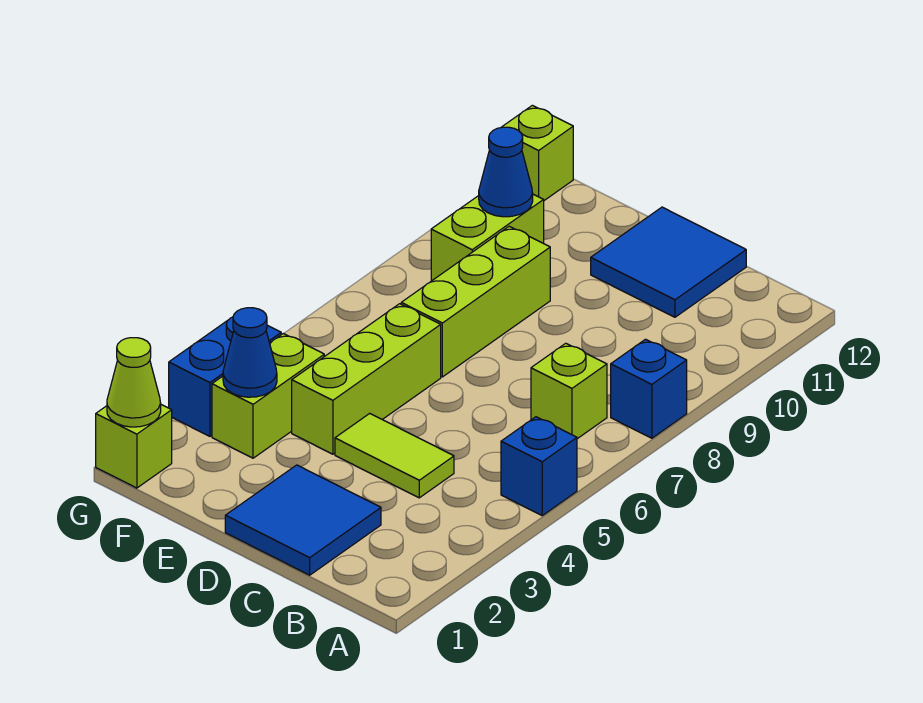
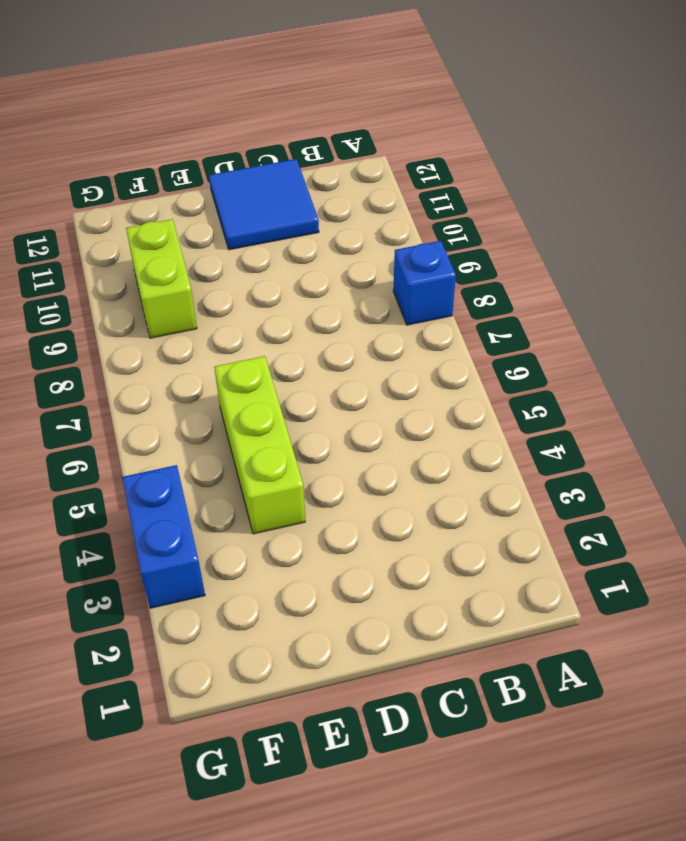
none -> blue brick A5 level 1
none -> lime brick B7 level 1
none -> blue tile C1:D2 level 1

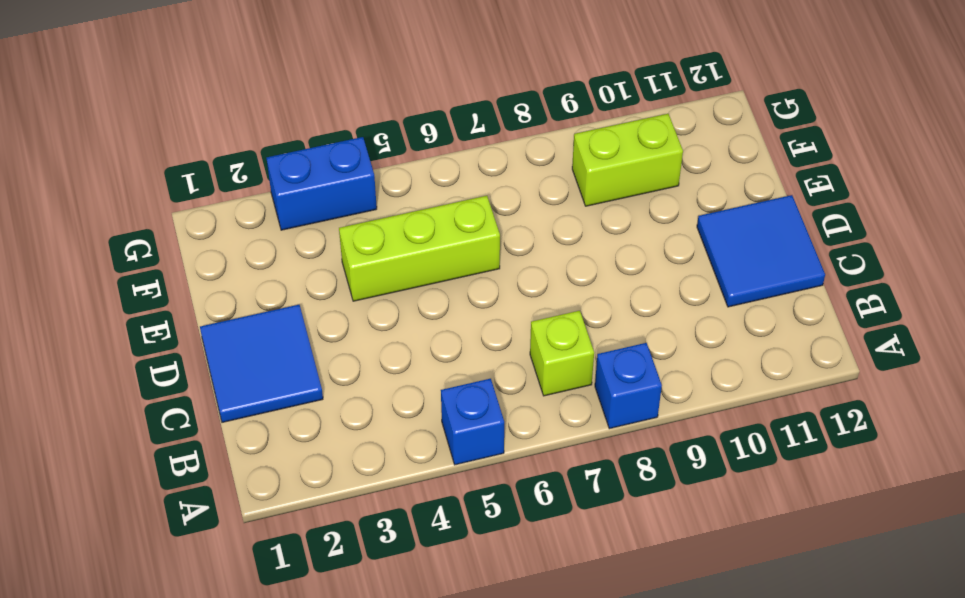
none -> lime tile C4:D4 level 1
none -> lime brick E7:E9 level 1
none -> lime brick F3:F4 level 1

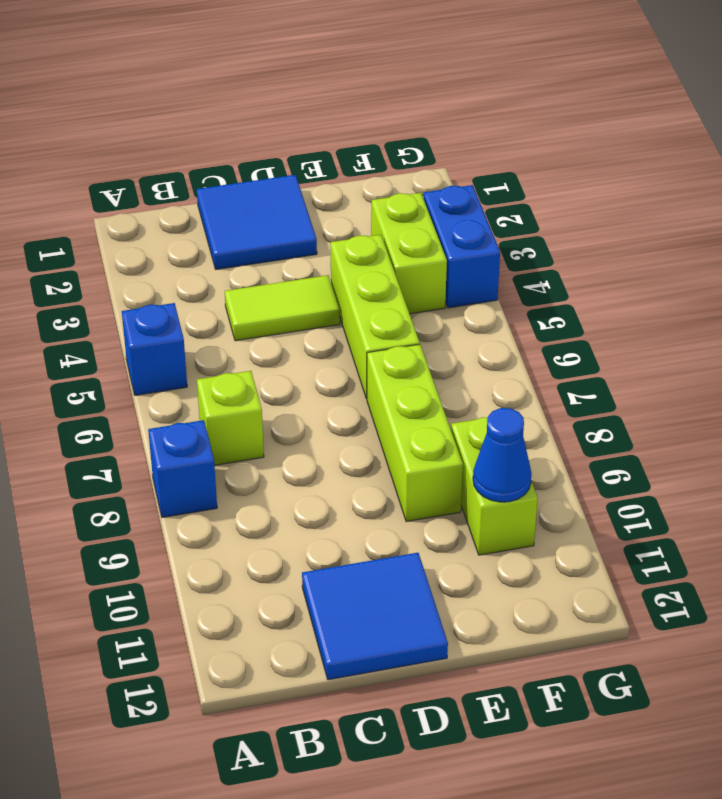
none -> lime brick G1 level 1
none -> lime brick G12 level 1
none -> blue cone F3 level 2

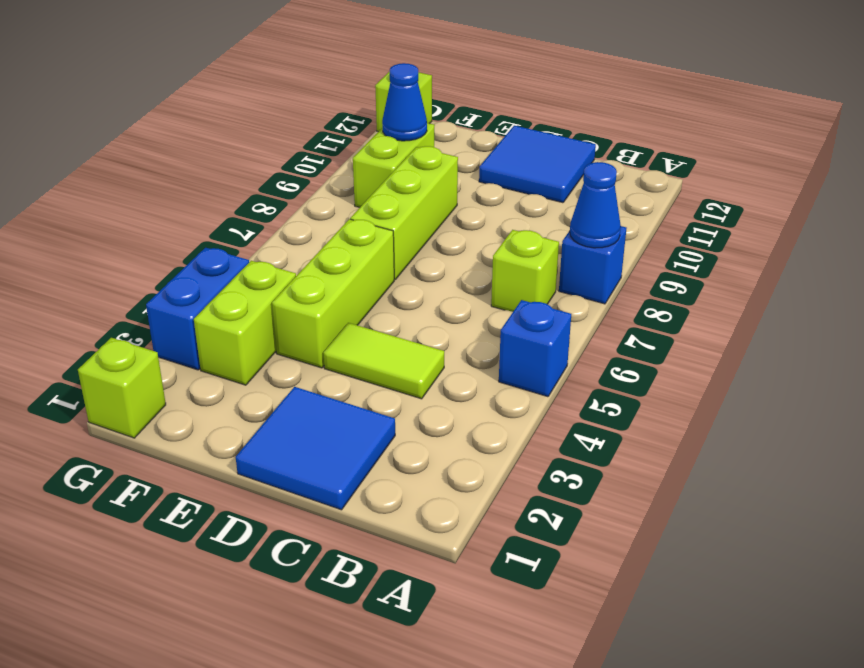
blue cone A8 level 2 -> blue cone F3 level 2
none -> lime cone G1 level 2

